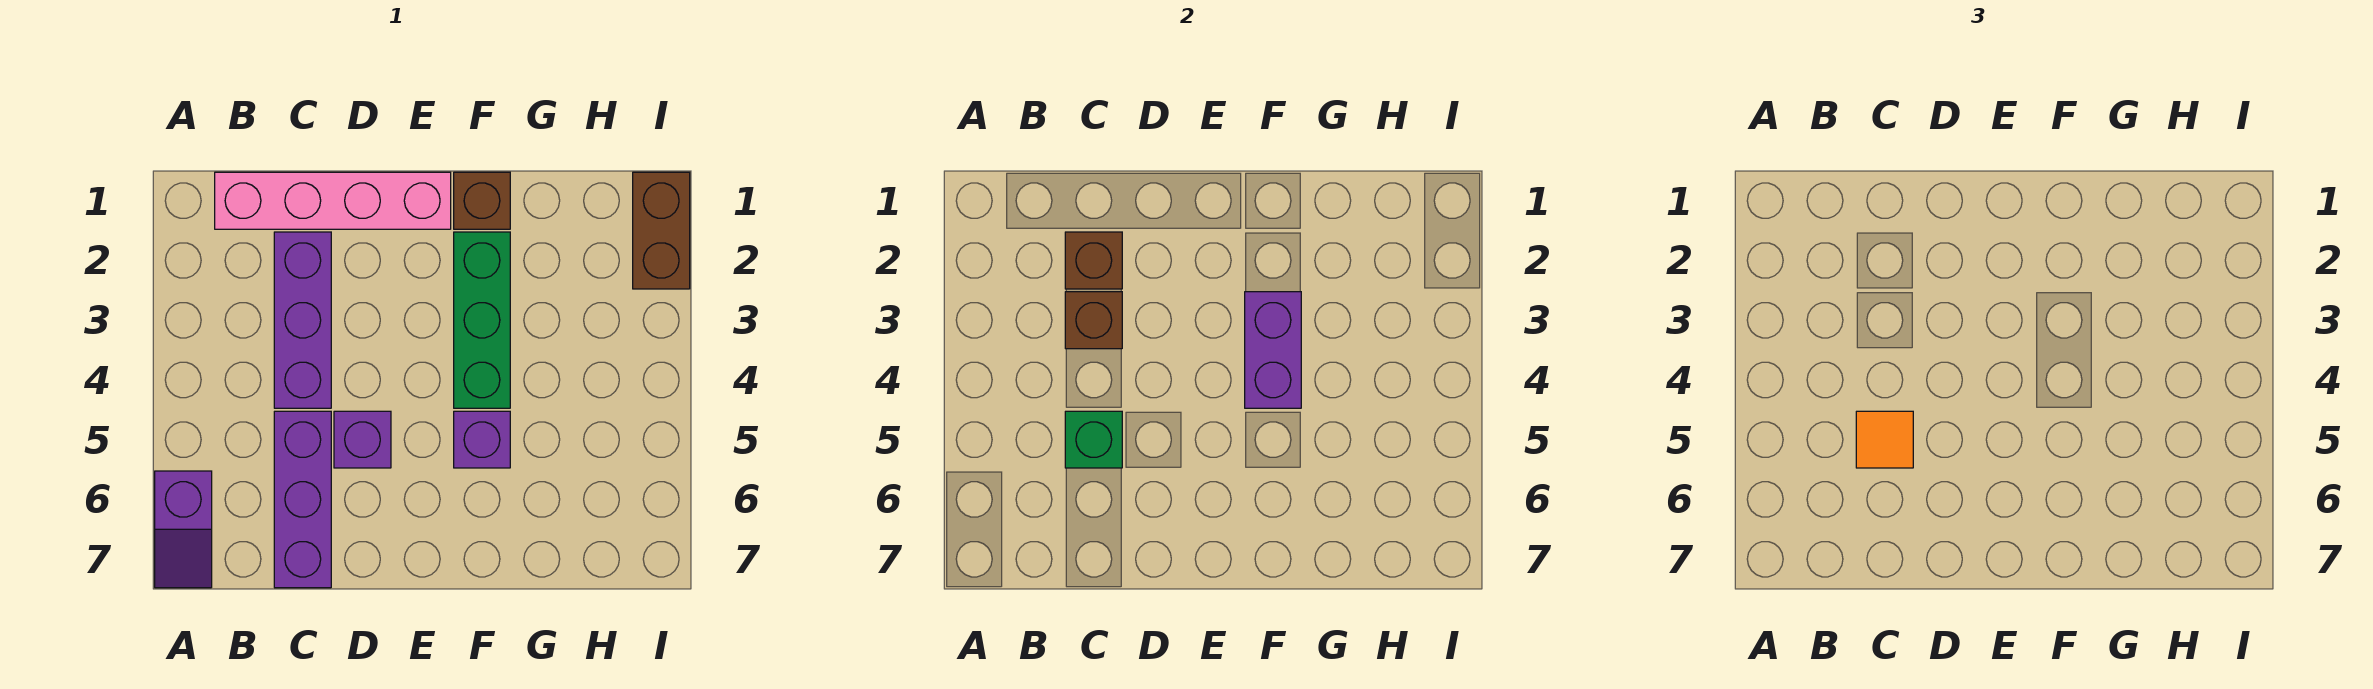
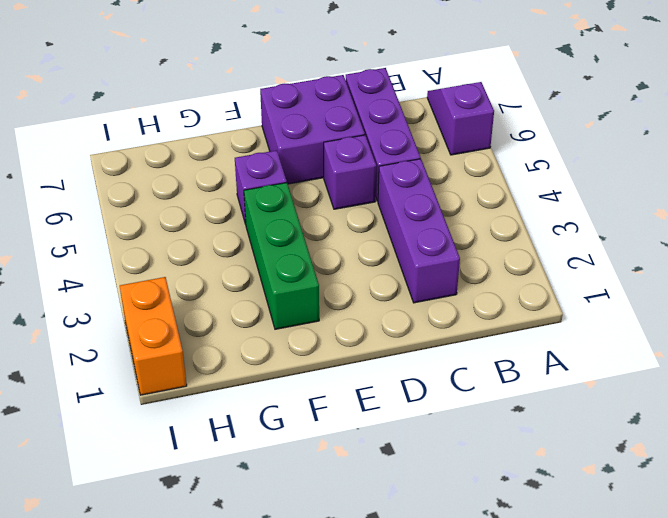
purple brick D6:E7 level 1 -> none
orange brick I1:I2 level 1 -> brown brick I1:I2 level 1
none -> pink brick B1:E1 level 1
none -> brown brick F1 level 1
none -> brown brick C2 level 2

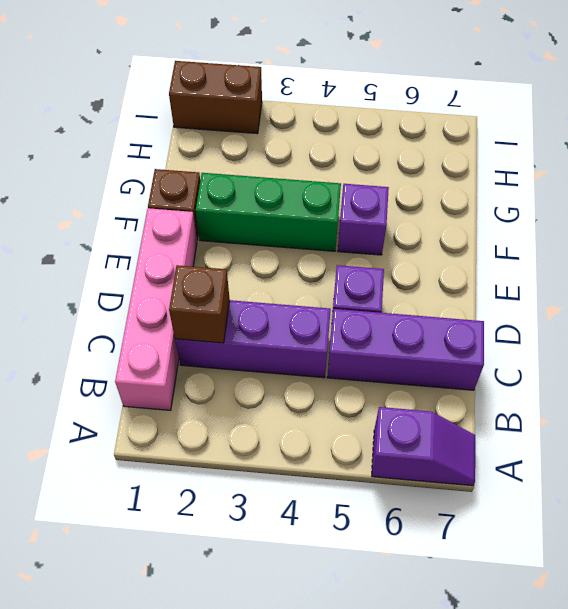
none -> brown brick C3 level 2
none -> green brick C5 level 2
none -> purple brick F3:F4 level 2

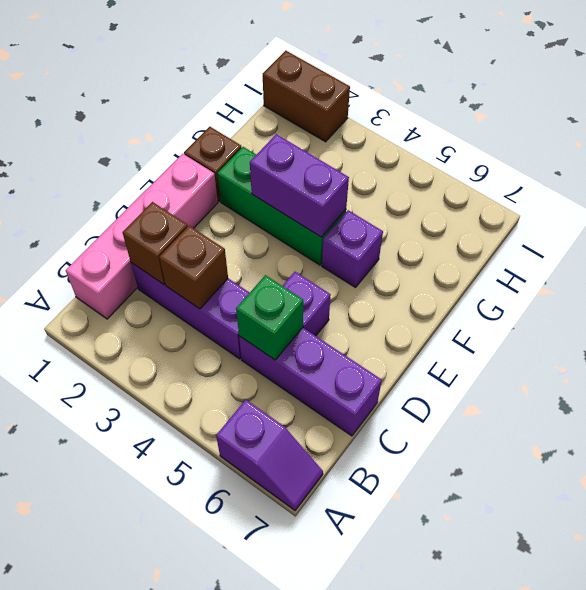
none -> orange tile C5 level 3

